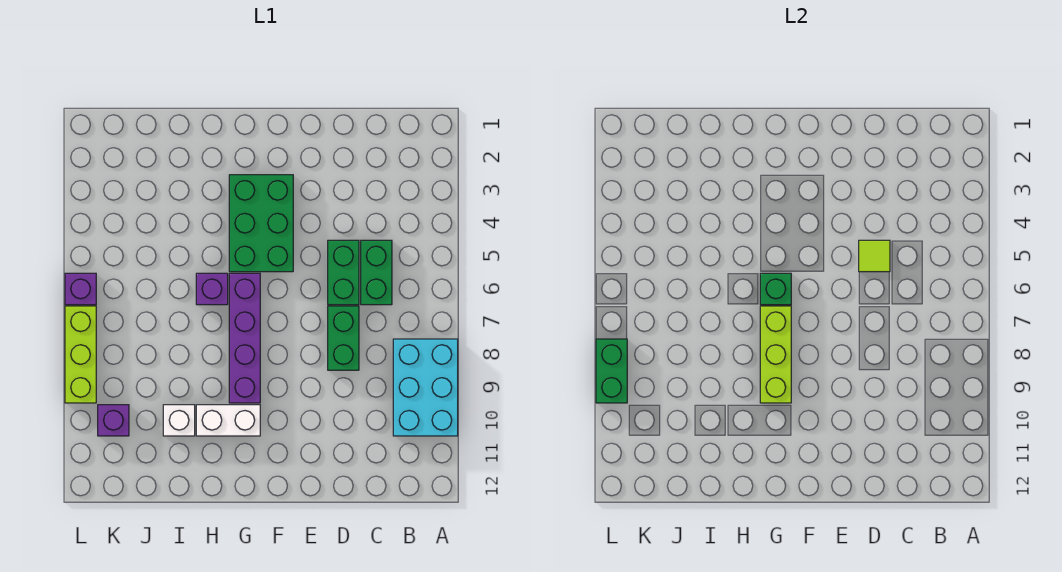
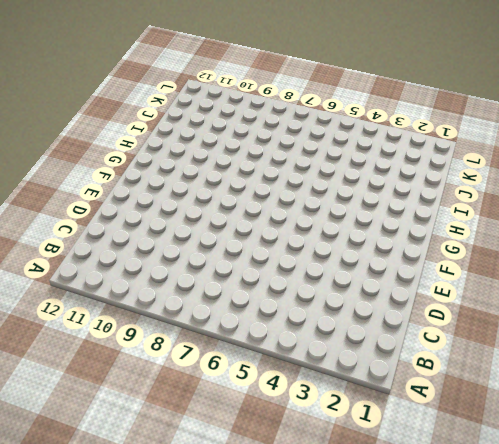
none -> cyan brick A8:B10 level 1
none -> green brick C5:C6 level 1
none -> green brick D5:D6 level 1

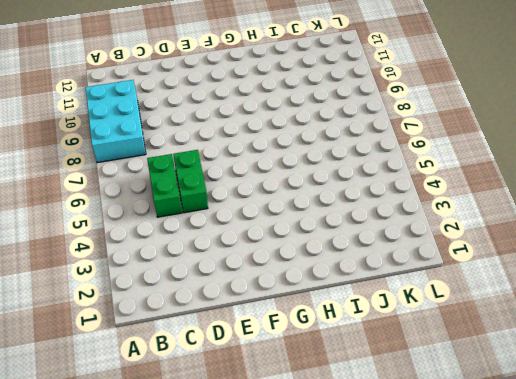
none -> green brick D7:D8 level 1
none -> green brick F3:G5 level 1
none -> purple brick G6:G9 level 1

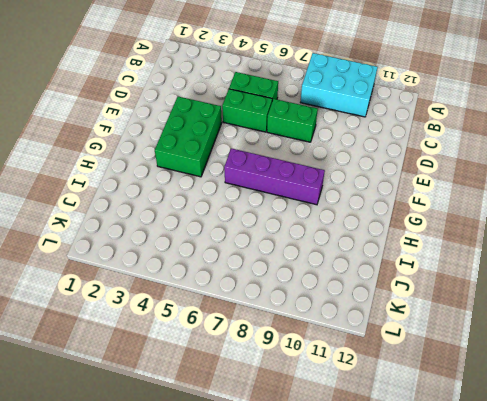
green brick E3:G4 level 1 -> green brick F3:G5 level 1
none -> white brick G10:H10 level 1
none -> purple brick H6 level 1
none -> white brick I10 level 1

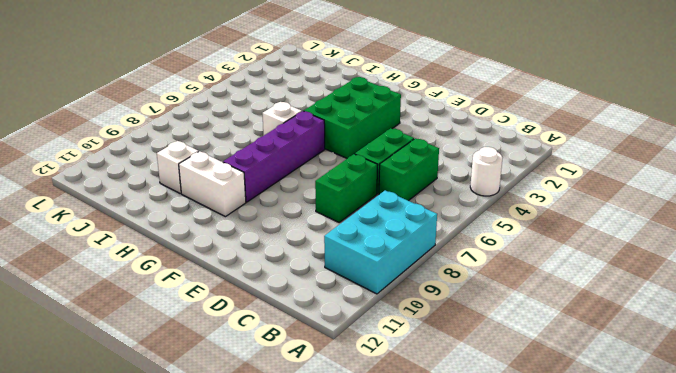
white round brick A4 level 1 -> none
white brick H6 level 1 -> purple brick H6 level 1
none -> purple brick K10 level 1
none -> purple brick L6 level 1
none -> lime brick L7:L9 level 1

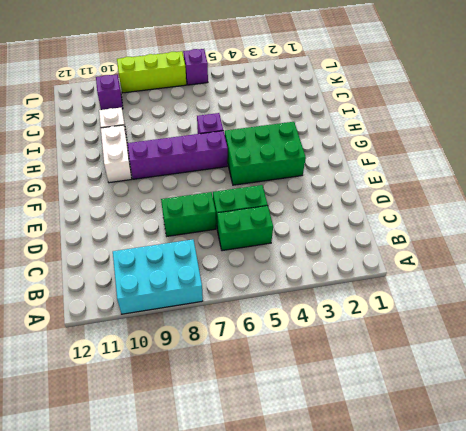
none -> lime tile D5 level 2
none -> green brick G6 level 2
none -> lime brick G7:G9 level 2

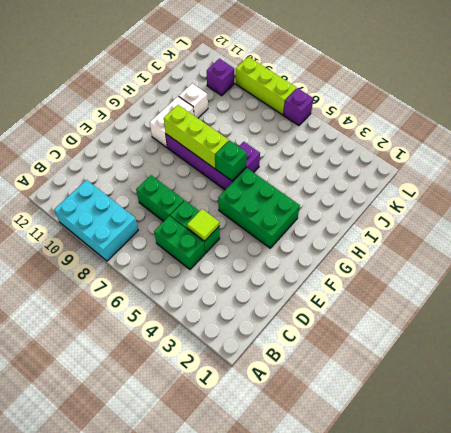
none -> green brick L8:L9 level 2

